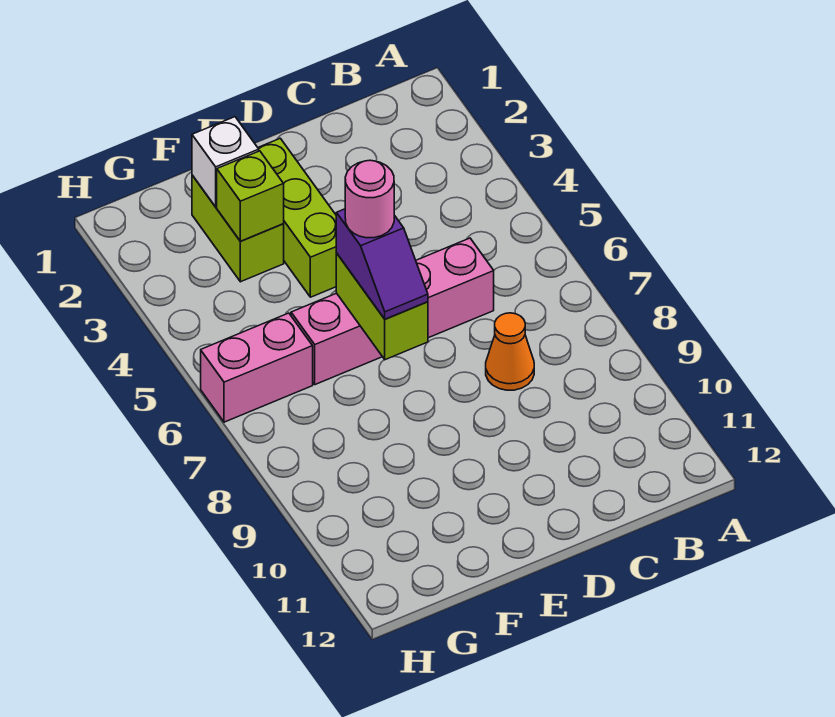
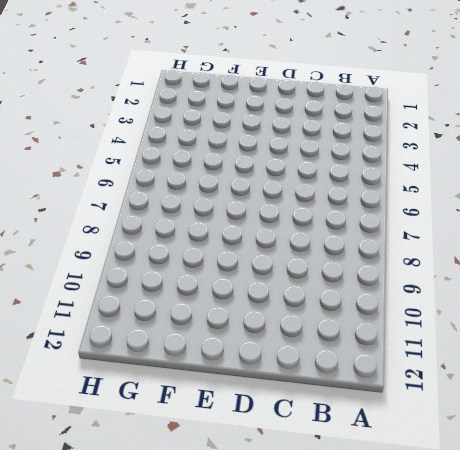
none -> pink brick C6:F6 level 1
none -> orange cone C8 level 1

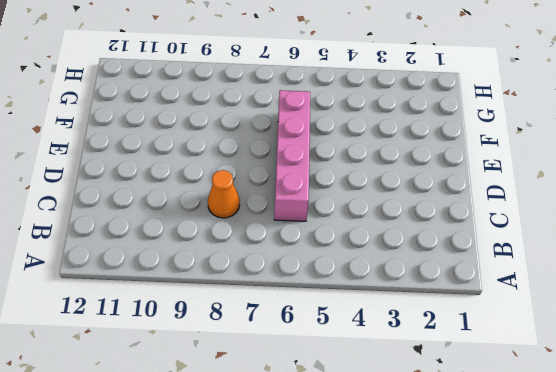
none -> lime brick E2:E4 level 1
none -> lime brick F2:F3 level 1

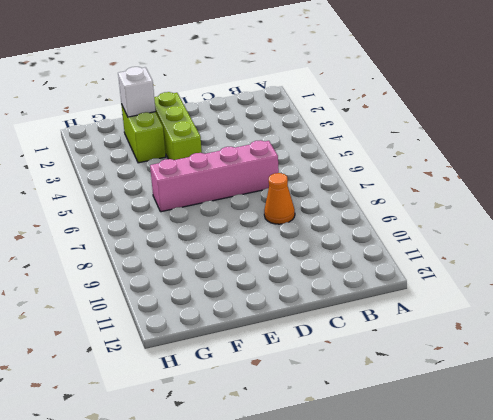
none -> pink brick G6:H6 level 1
none -> lime brick E6:E7 level 2

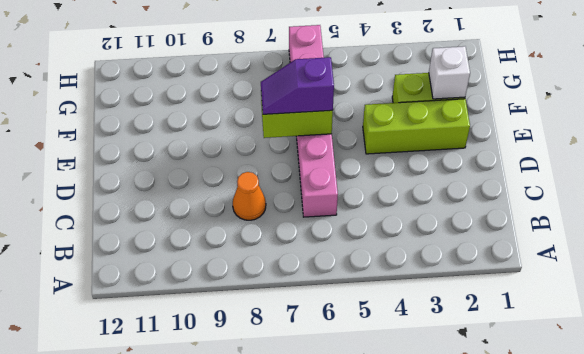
none -> lime brick F3 level 2
none -> pink round brick E6 level 4

